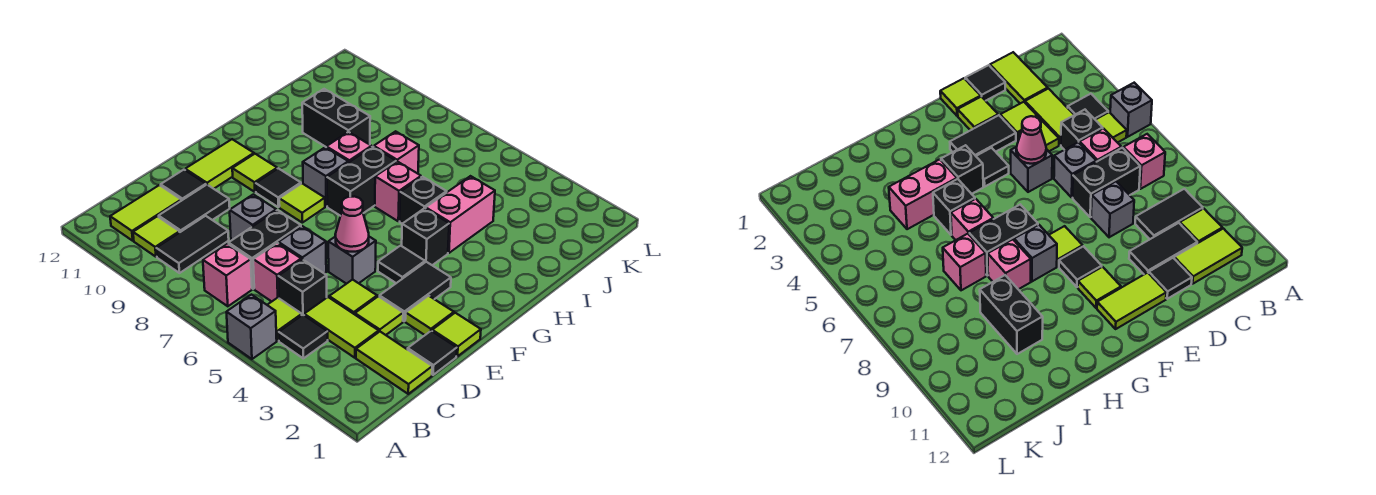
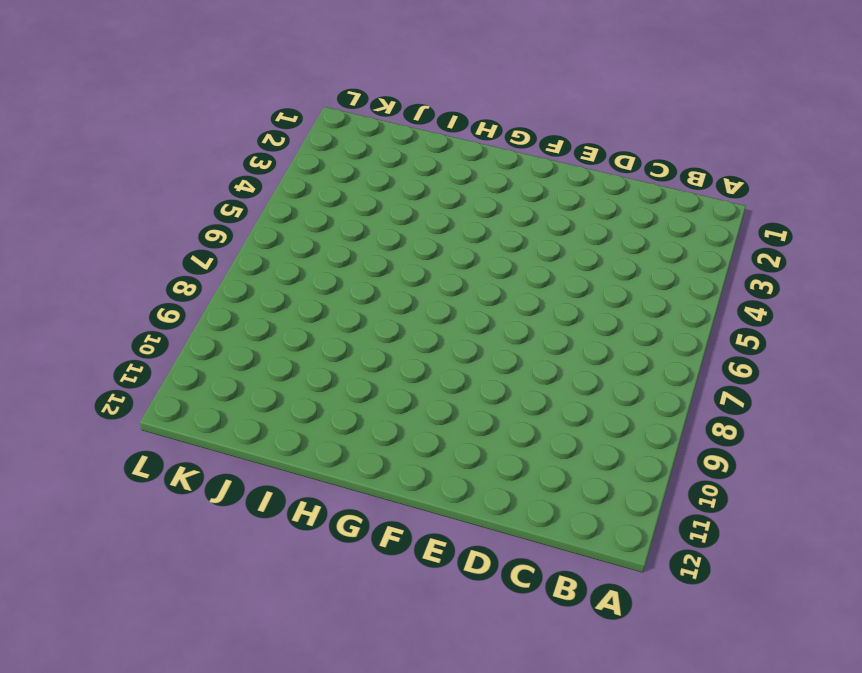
none -> grey brick A5 level 1
none -> black tile B4 level 1
none -> lime tile B5 level 1
none -> pink brick B7 level 1

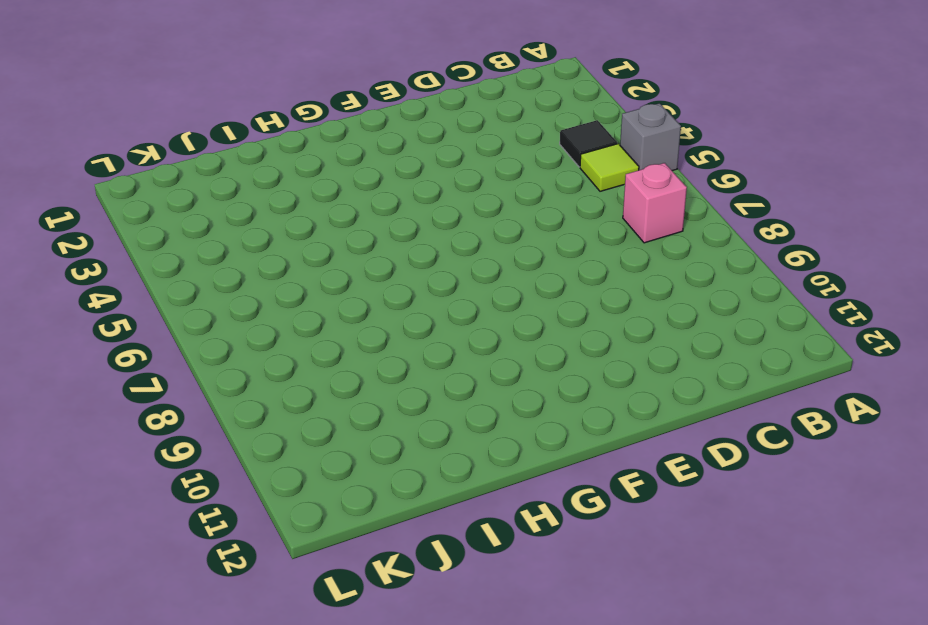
none -> black tile B9:C9 level 1
none -> lime tile B10 level 1
none -> lime tile B11:C11 level 1
none -> lime tile C1:C2 level 1

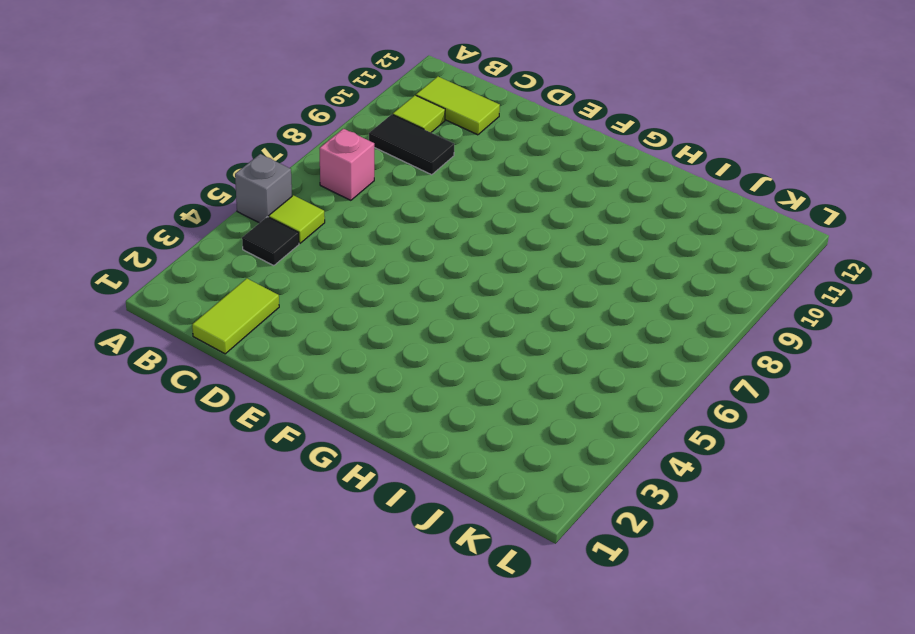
none -> lime tile C3:C4 level 1
none -> black brick C5 level 1
none -> pink brick C6 level 1
none -> black brick C7:D7 level 1

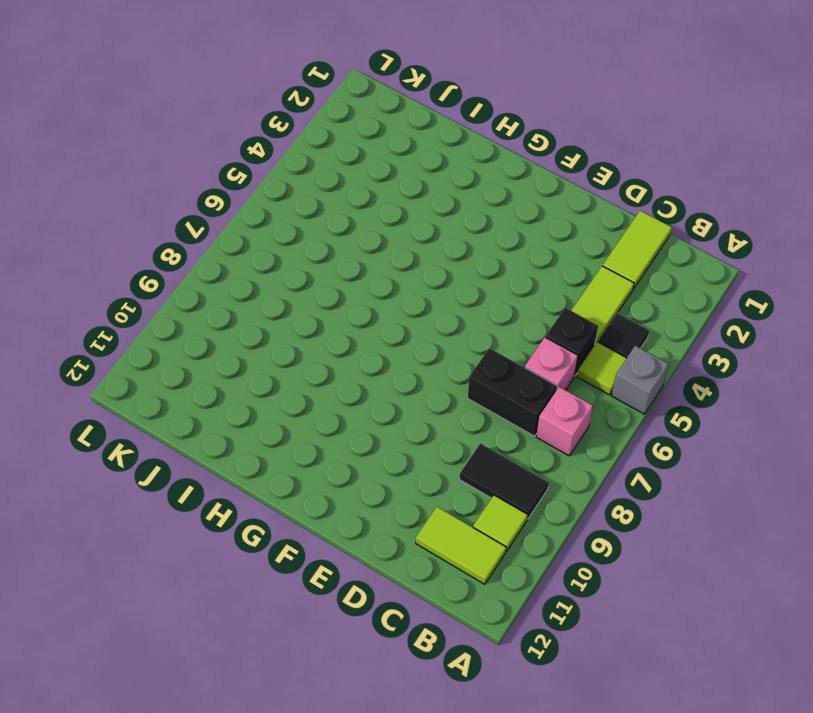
none -> black tile C10:D10 level 1
none -> black tile D1 level 1
none -> lime tile D3 level 1
none -> lime tile D4 level 1

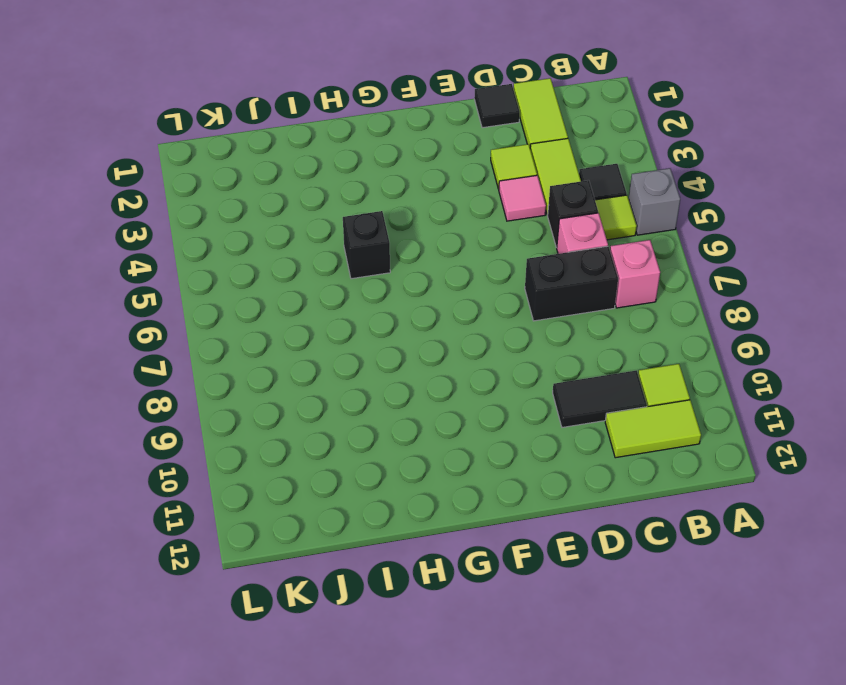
pink tile D4 level 1 -> lime tile D4 level 1
none -> black tile B9:C9 level 1
none -> grey brick D6 level 1
none -> grey brick D8 level 1
none -> black tile D11 level 1

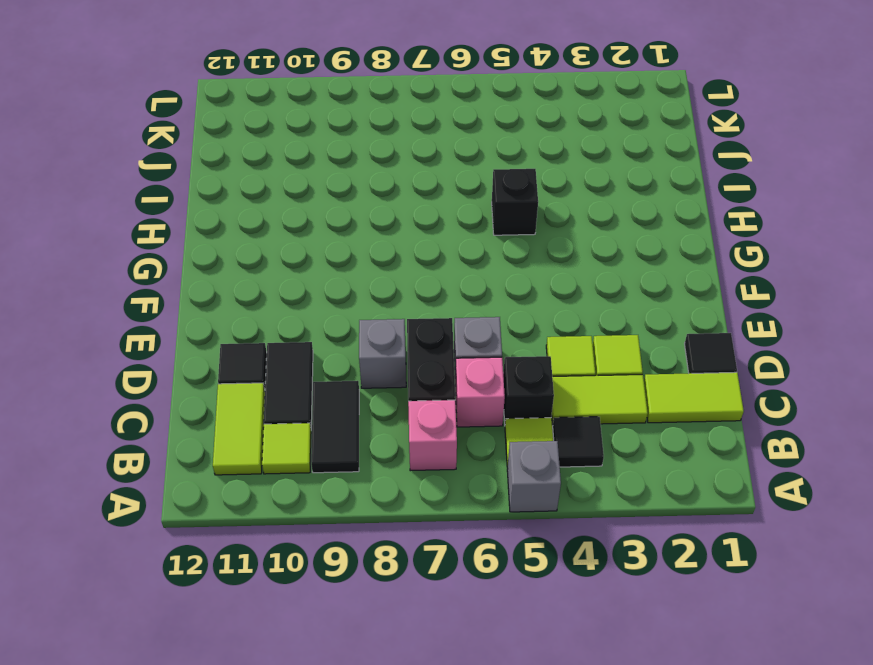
none -> lime tile E1 level 1
none -> lime tile E2 level 1
none -> black tile E3:F3 level 1
none -> grey brick E5 level 1

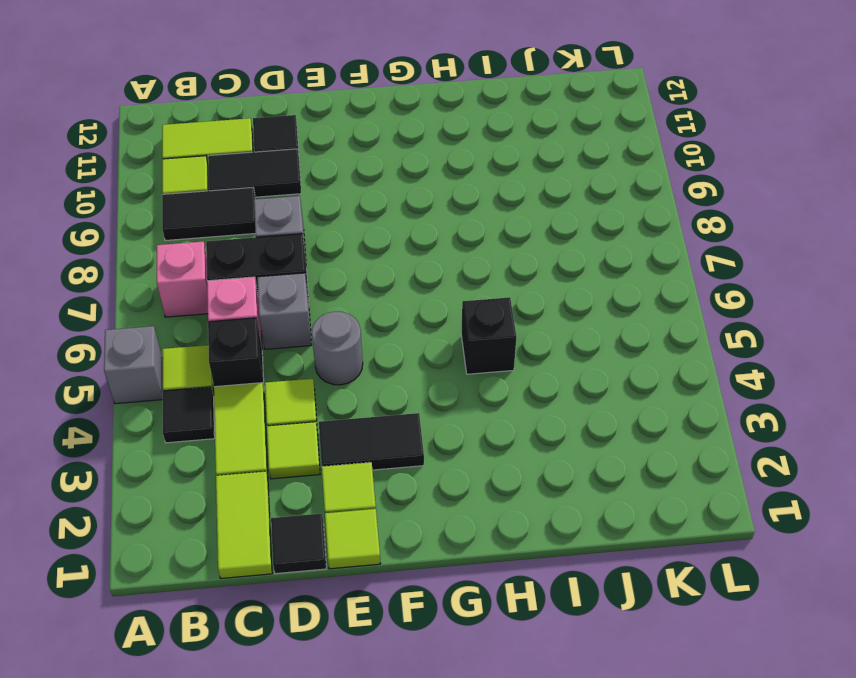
grey round brick E5 level 1 -> grey brick E5 level 1
none -> lime tile E11:F11 level 1
none -> black tile F4 level 1
none -> lime tile F8 level 1
none -> black tile F9 level 1

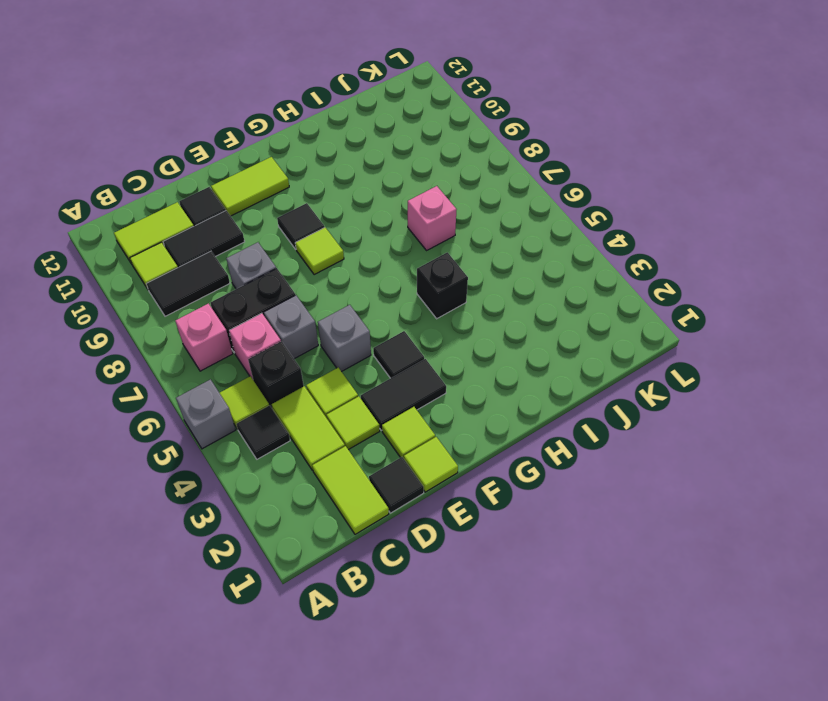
none -> lime tile F10 level 1
none -> black brick G4 level 1
none -> black brick G7:H7 level 1
none -> grey brick G8 level 1

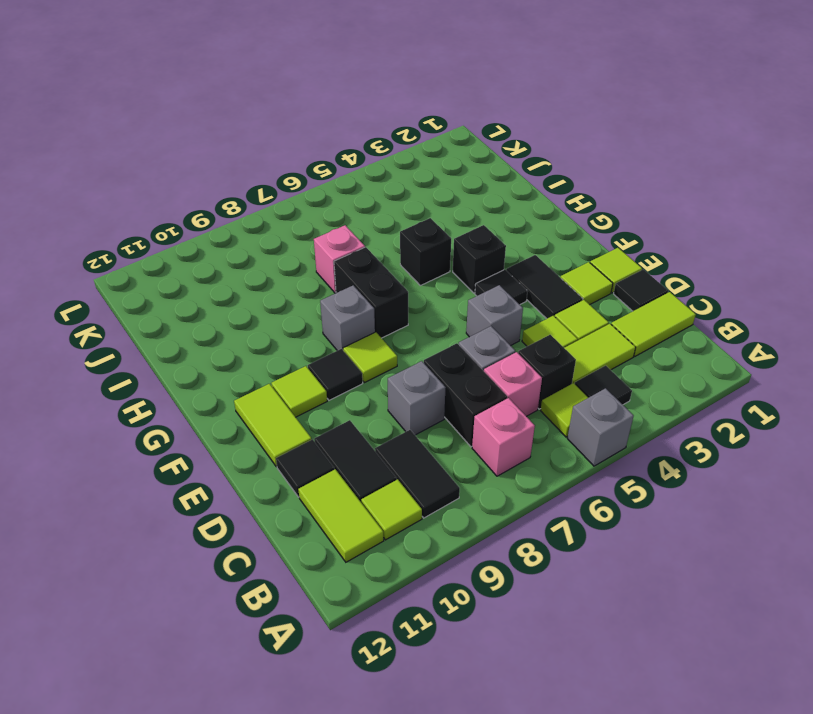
none -> pink brick H4:I4 level 1
none -> pink brick H6 level 1
none -> pink brick H8 level 1
none -> black brick I9:I10 level 1

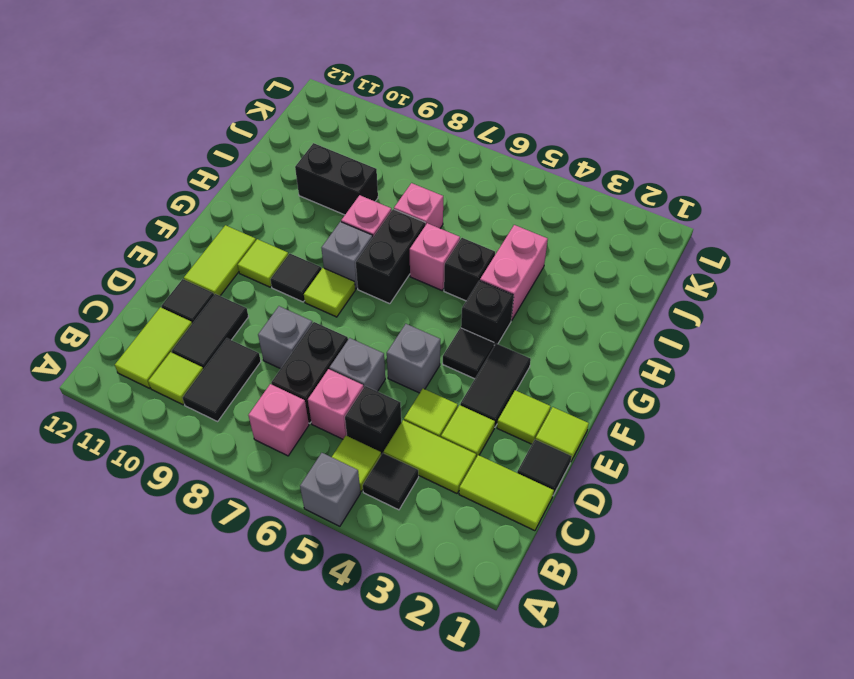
none -> pink cone E5 level 2

